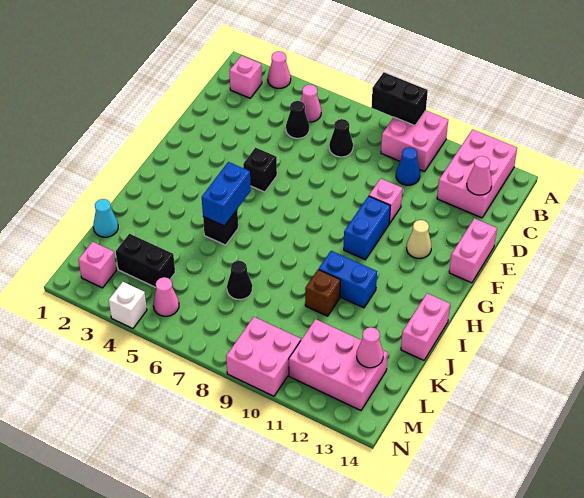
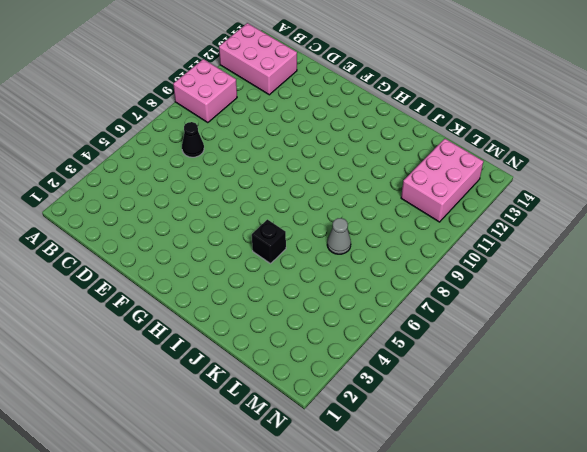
grey cone K7 level 1 -> black cone K7 level 1
none -> pink cone A3 level 1
none -> pink brick B2 level 1
none -> pink cone B5 level 1

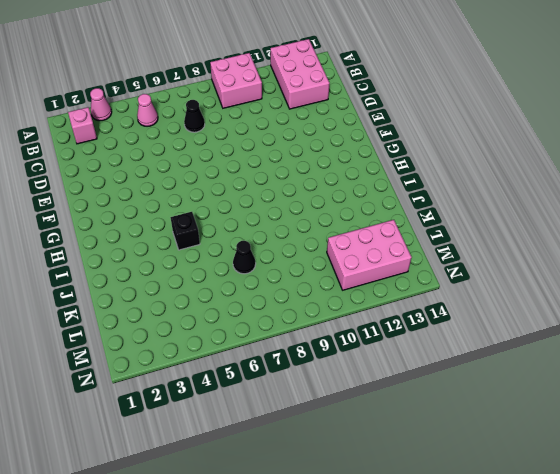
none -> black cone C5 level 1
none -> blue cone C10 level 1
none -> pink brick E10 level 1

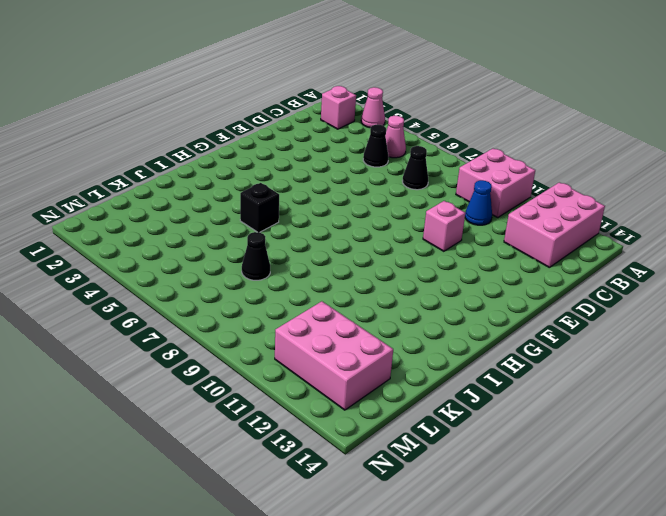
none -> pink brick E14:F14 level 1
none -> black brick F5 level 1
none -> blue brick F10:G10 level 1

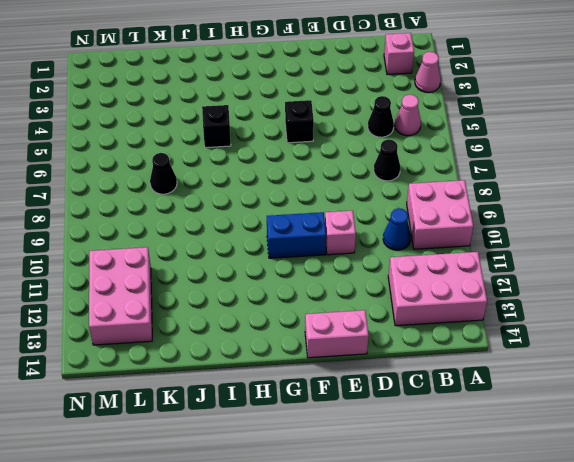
none -> tan cone F12 level 1
none -> blue brick I10:I11 level 1
none -> pink brick I14:J14 level 1

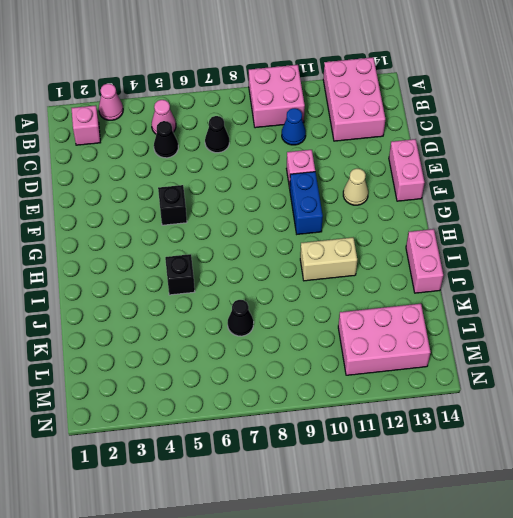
tan brick I10:I11 level 1 -> blue brick I10:I11 level 1
none -> brown brick J10 level 1
none -> cyan cone K1 level 1
none -> black brick L3:L4 level 1

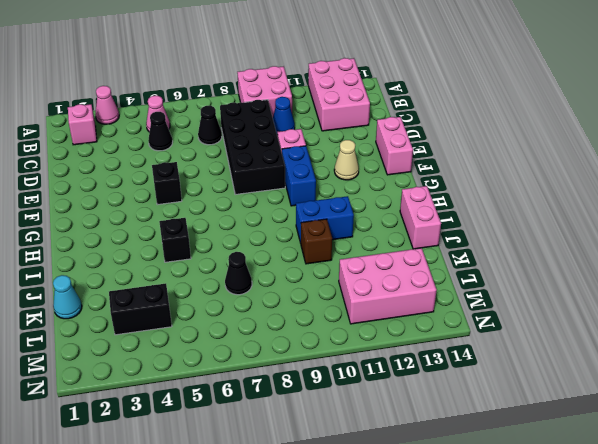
black brick C8:F9 level 1 -> none
none -> pink brick M2 level 1
none -> pink cone M5 level 1
none -> pink brick M9:N10 level 1

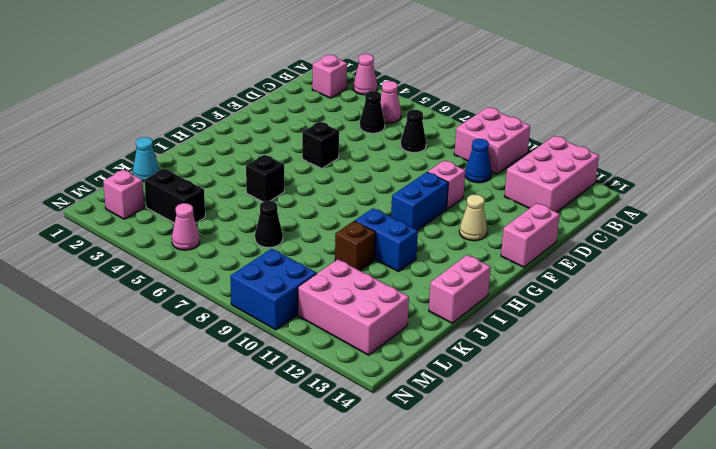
blue brick M9:N10 level 1 -> pink brick M9:N10 level 1
none -> white brick N4 level 1
none -> black brick A8:A9 level 2
none -> pink cone C13 level 2

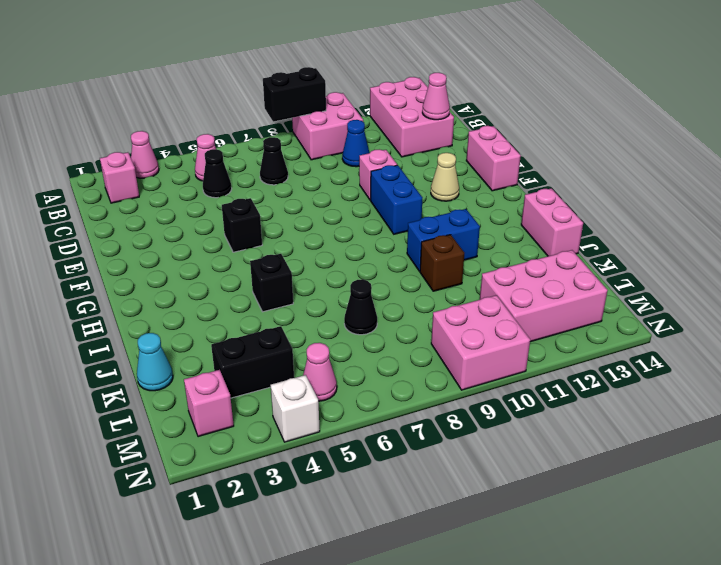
none -> blue brick H5:I5 level 2
none -> pink cone L13 level 2

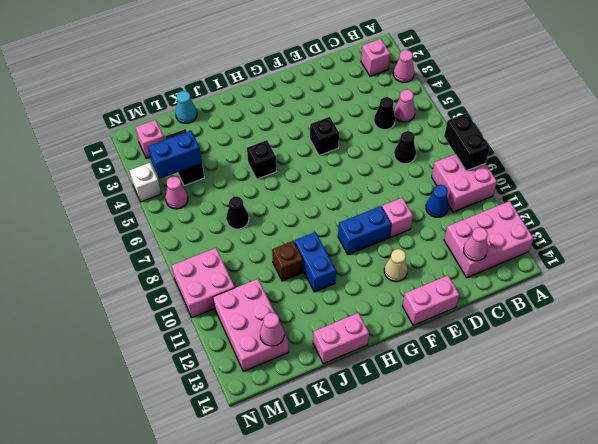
blue brick L4:M4 level 2 -> blue brick H5:I5 level 2

